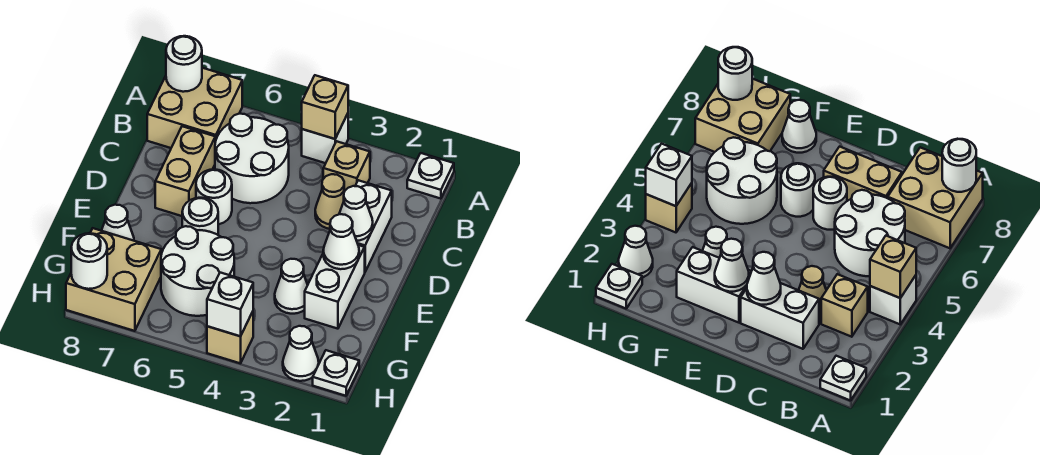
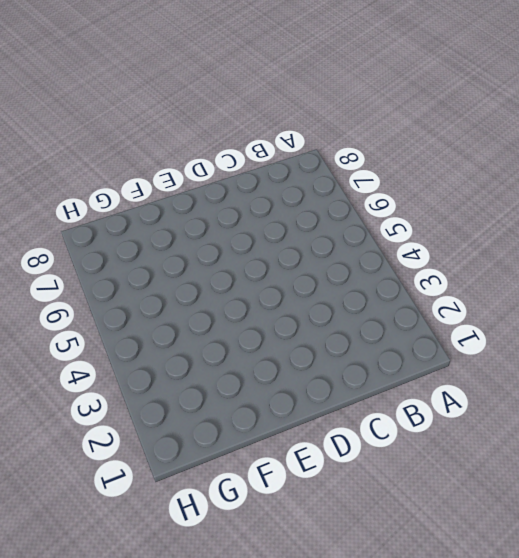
none -> white plate A1 level 1
none -> white brick A4 level 1
none -> tan brick A7:B8 level 1

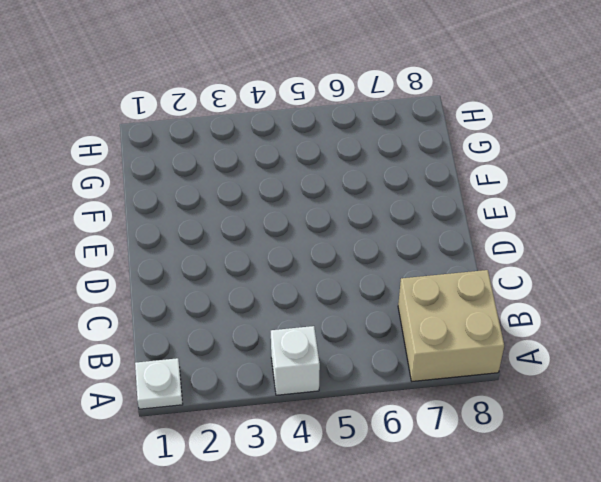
none -> tan brick B3 level 1
none -> white round brick B5:C6 level 1
none -> white brick C2:D2 level 1

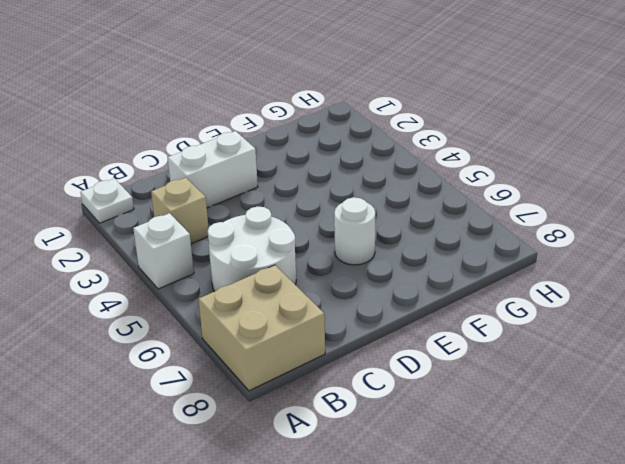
none -> tan cone C3 level 1
none -> tan brick C7:D7 level 1
none -> white round brick D6 level 1

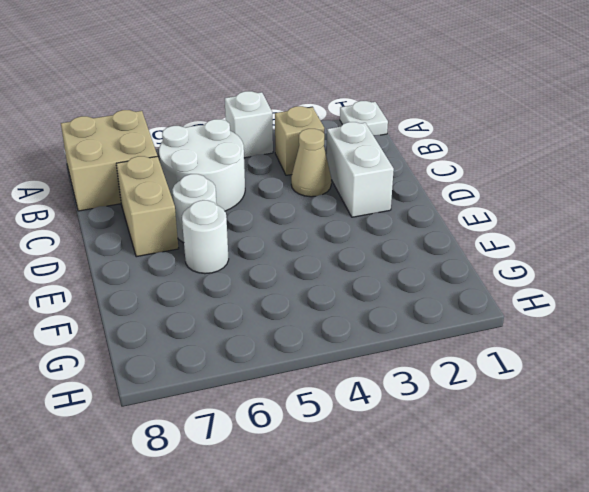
none -> white brick E2:F2 level 1
none -> white cone F3 level 1
none -> white round brick F5:G6 level 1

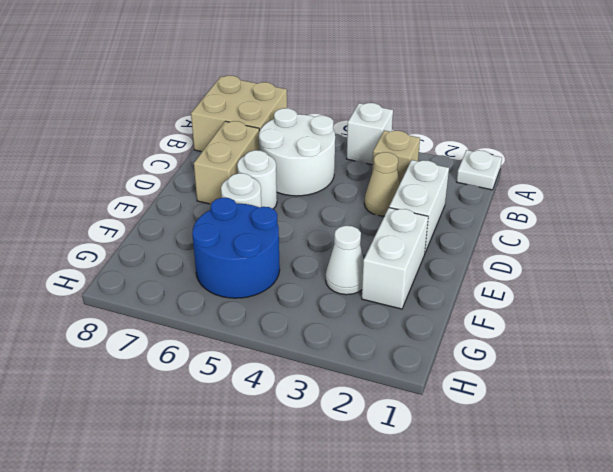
blue round brick F5:G6 level 1 -> white round brick F5:G6 level 1
none -> white cone F8 level 1
none -> tan brick G7:H8 level 1
none -> white plate H1 level 1

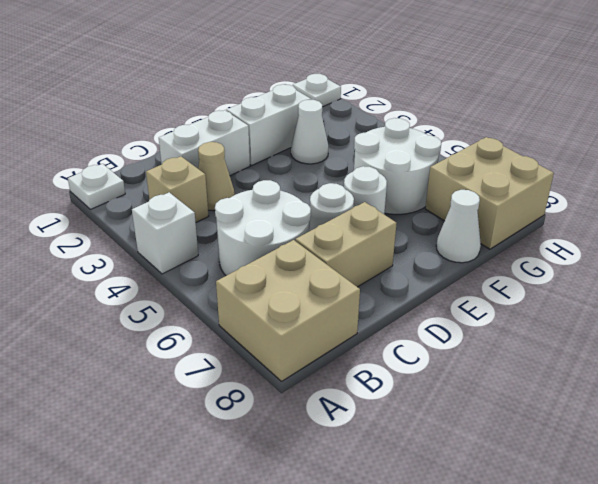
none -> white cone H2 level 1
none -> tan brick H4 level 1
none -> tan brick A4 level 2

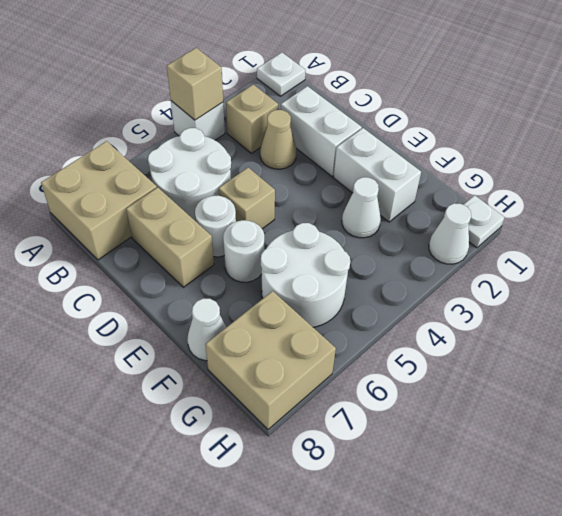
tan brick D5 level 1 -> tan brick H4 level 1
none -> white round brick A8 level 2
none -> white cone D2 level 2
none -> white cone E2 level 2

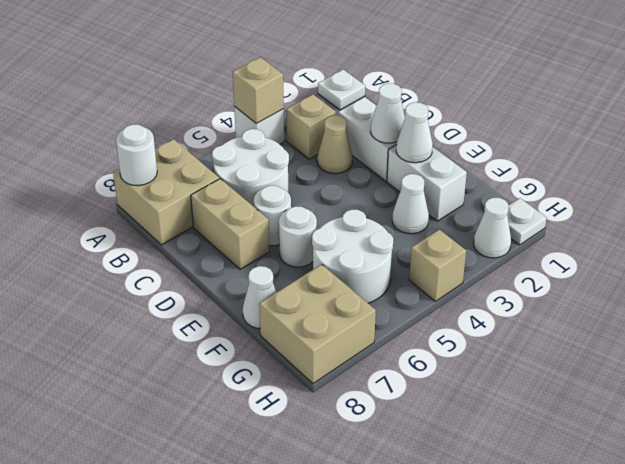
none -> white brick H4 level 2
none -> white round brick H8 level 2

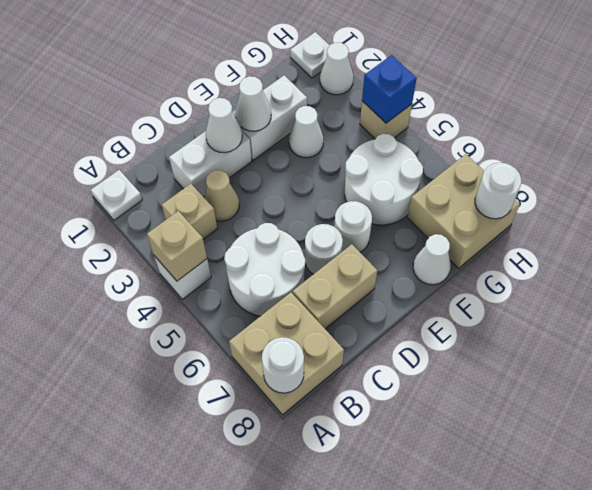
blue brick H4 level 2 -> white brick H4 level 2

